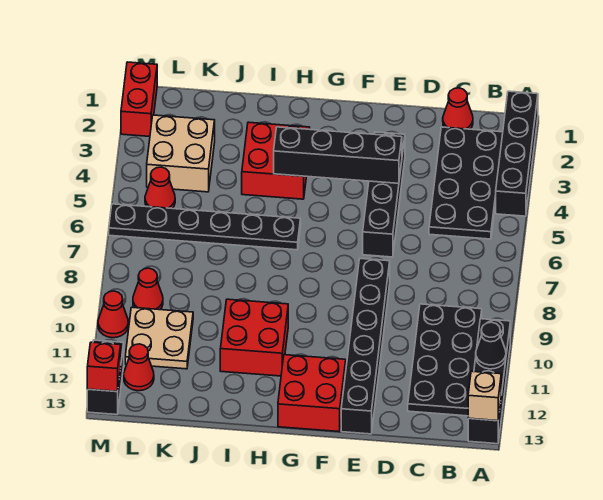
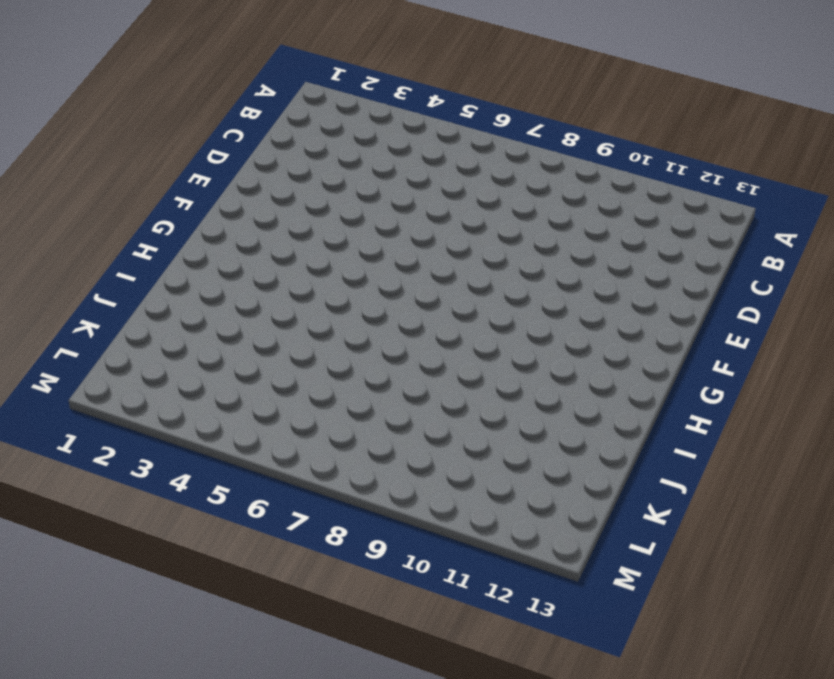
none -> black brick A1:A4 level 1
none -> black brick A10:A13 level 1
none -> black plate B2:C5 level 1

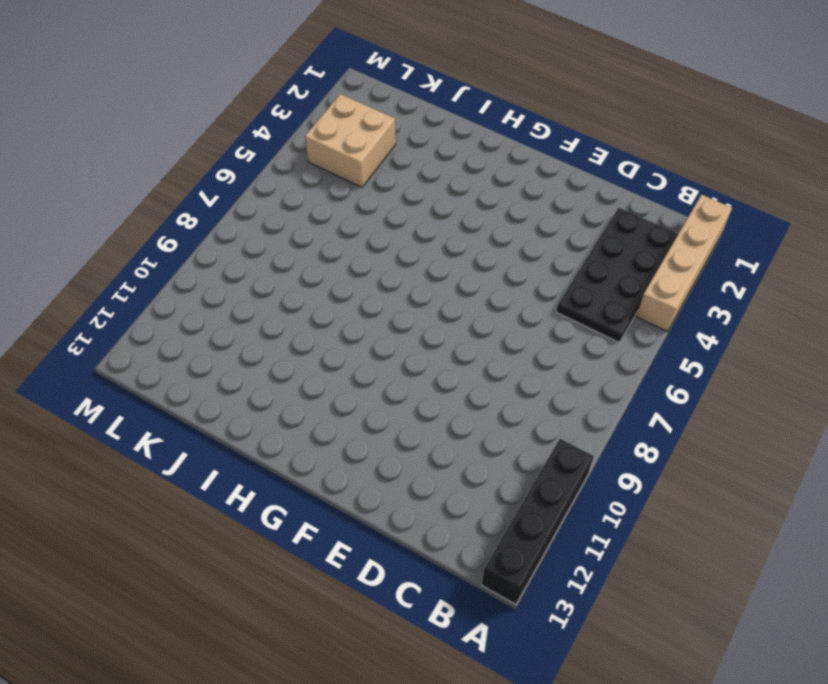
tan brick A1:A4 level 1 -> black brick A1:A4 level 1
none -> black plate B9:C12 level 1
none -> red cone C1 level 1
none -> black brick E3:E6 level 1

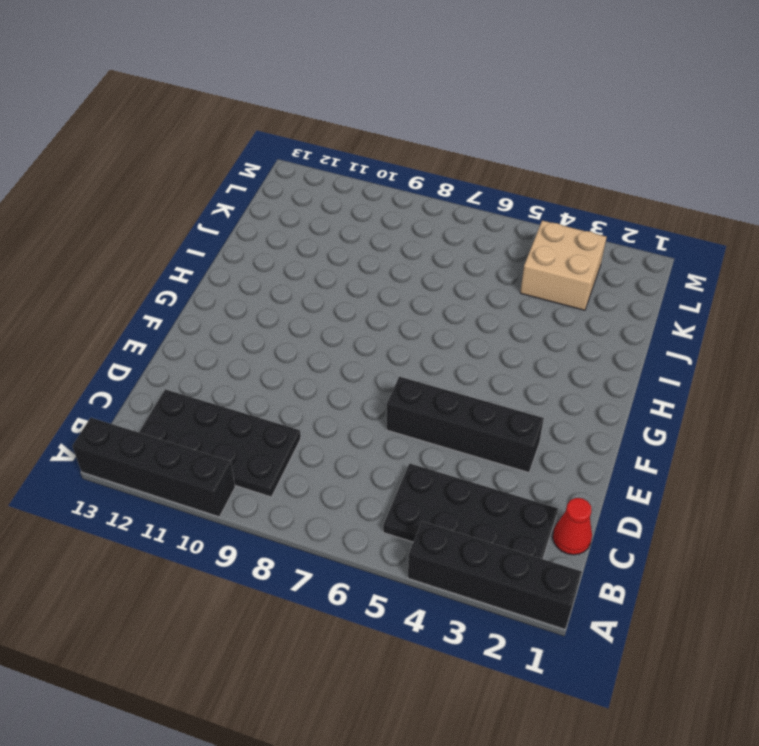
none -> black brick E8:E13 level 1
none -> red brick F12:G13 level 1
none -> red brick H3:I4 level 1

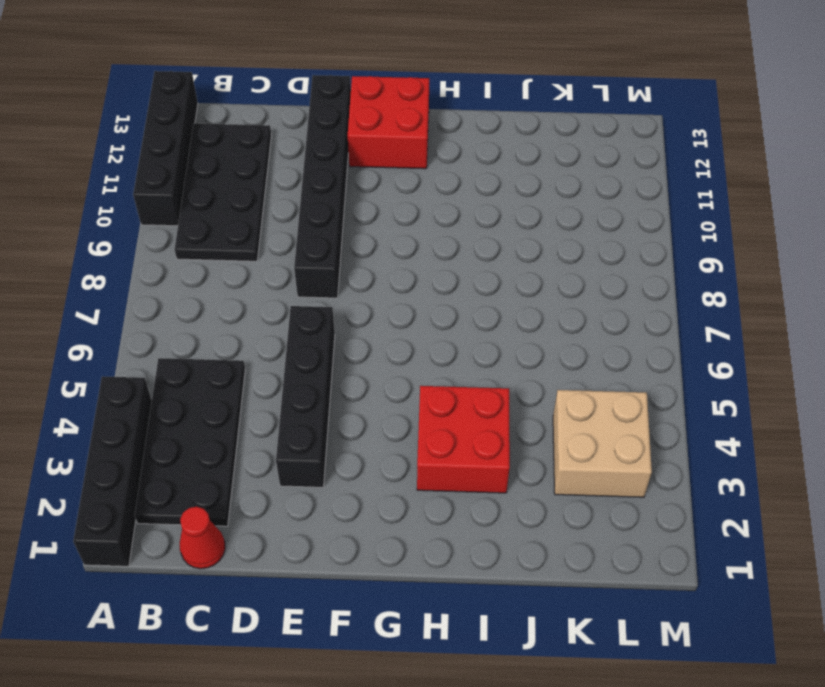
none -> black plate H6:M6 level 1
none -> red brick H10:I11 level 1
none -> tan plate K10:L11 level 1

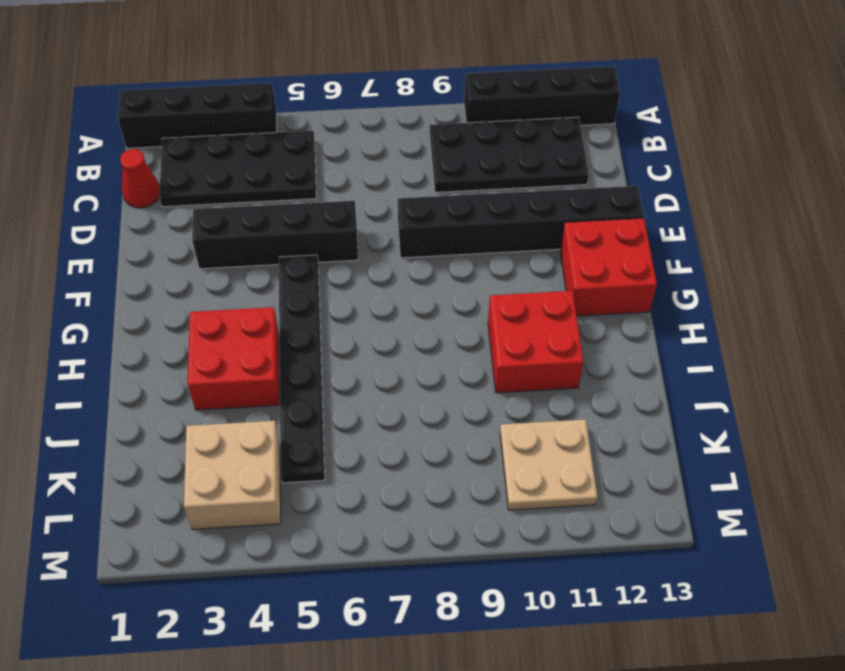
black plate F5:K5 level 1 -> black plate H6:M6 level 1
none -> red cone L5 level 1
none -> red cone L9 level 1
none -> red cone L12 level 1

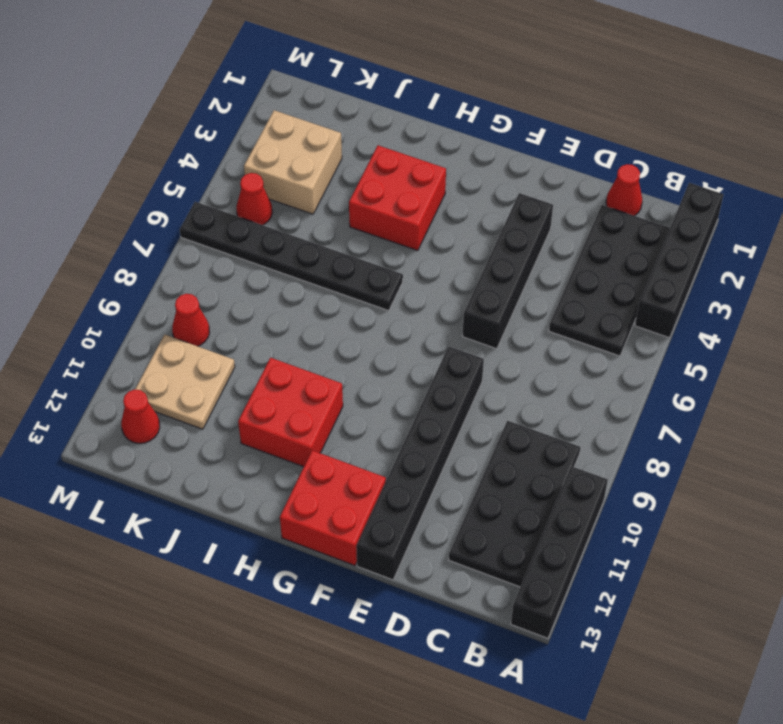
none -> red brick M1:M2 level 1
none -> red cone M10 level 1
none -> black brick M12:M13 level 1

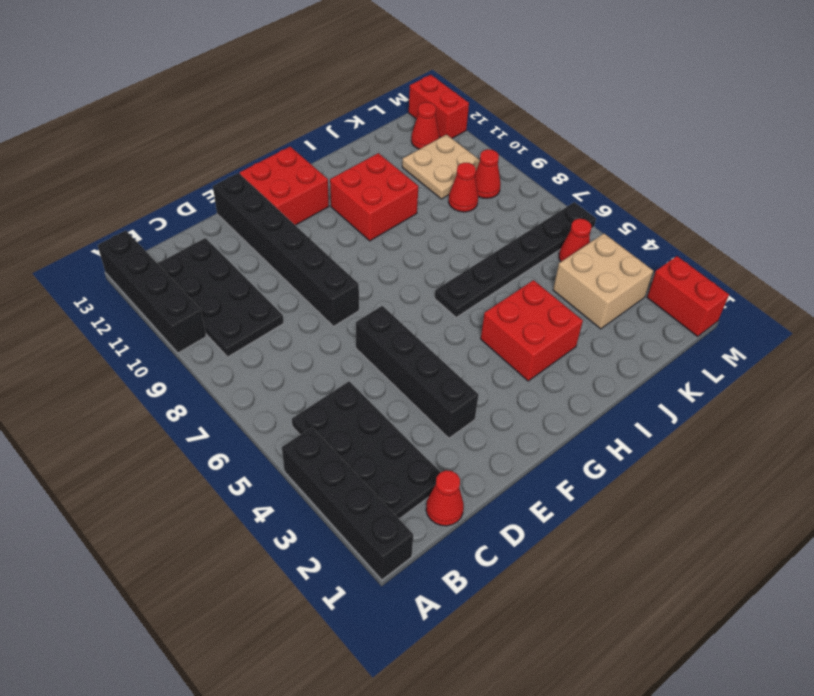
red cone K9 level 1 -> red cone M10 level 1
red brick M12:M13 level 1 -> black brick M12:M13 level 1
none -> black cone A11 level 2
none -> tan brick A13 level 2
none -> black brick E4:H4 level 2

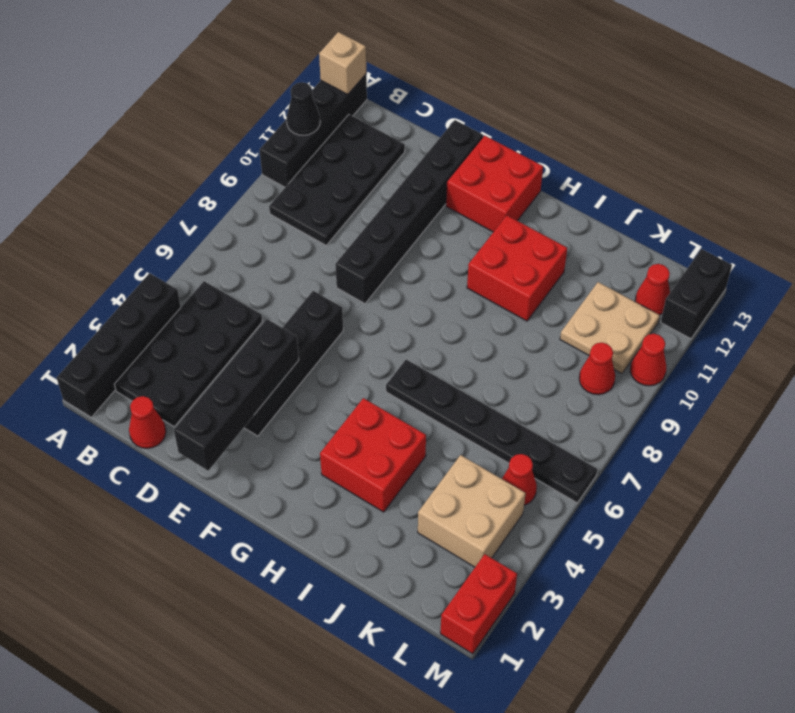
black brick E1:E4 level 2 -> black brick E4:H4 level 2
none -> red brick M13 level 2

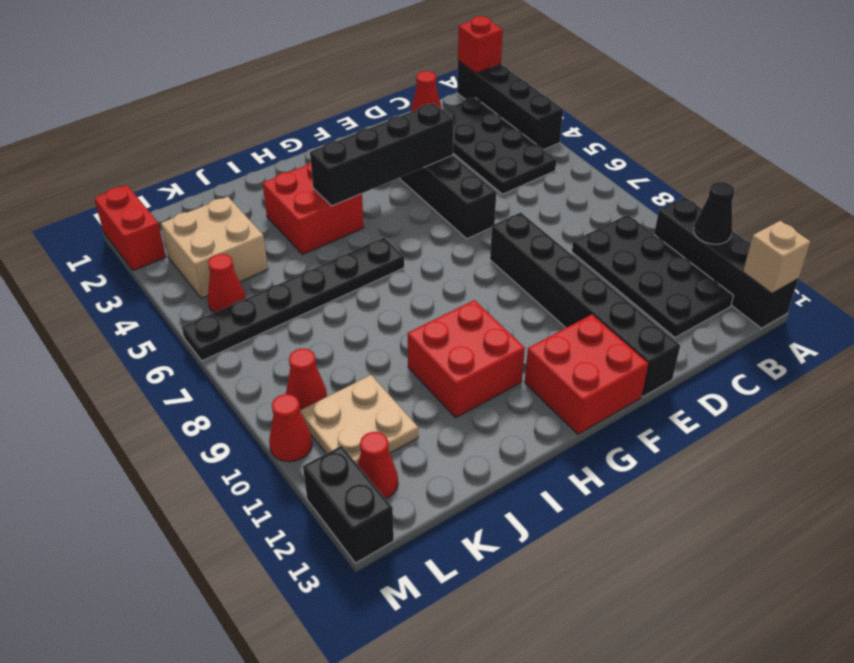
red brick A1 level 2 -> red brick M13 level 2

